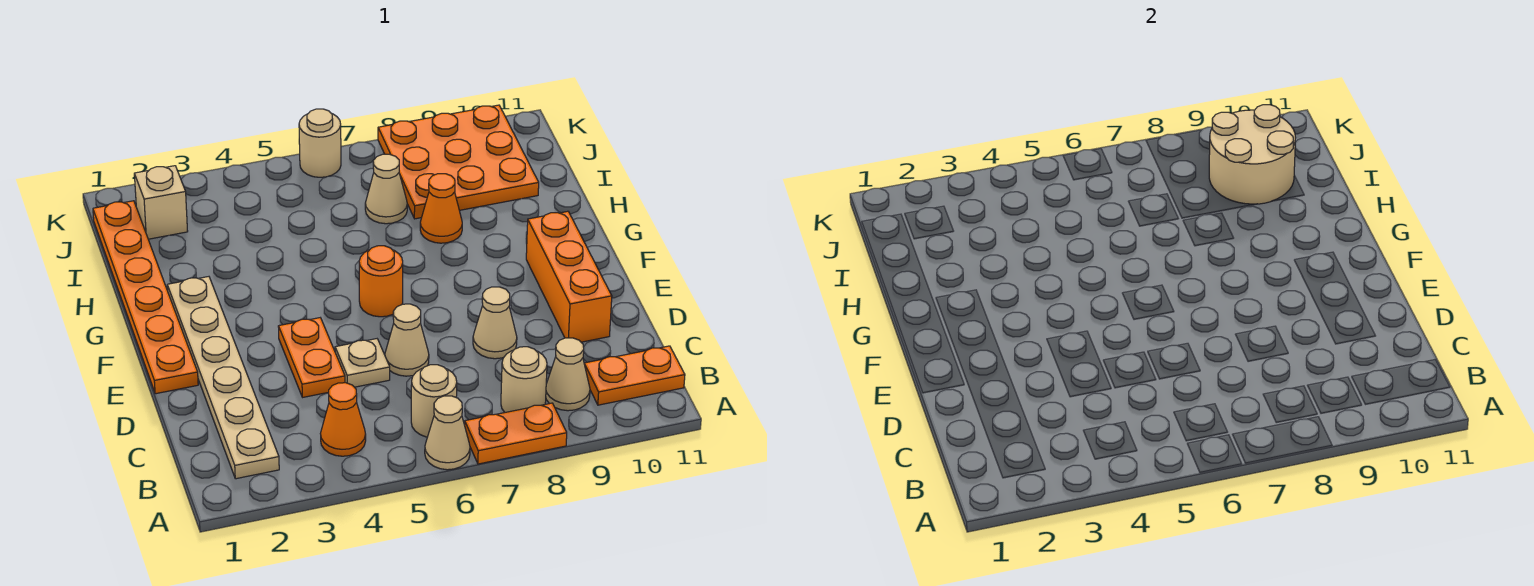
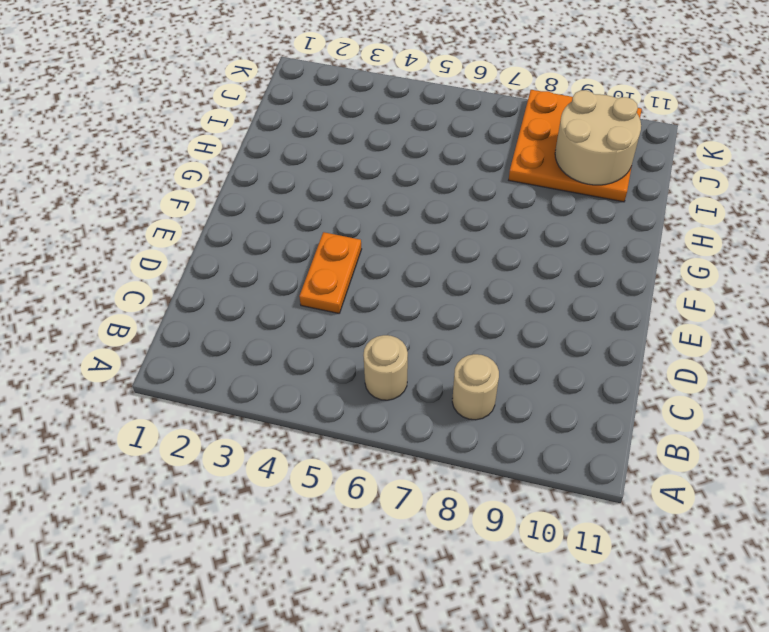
none -> tan cone A6 level 1
none -> orange plate A7:A8 level 1
none -> tan plate B2:G2 level 1

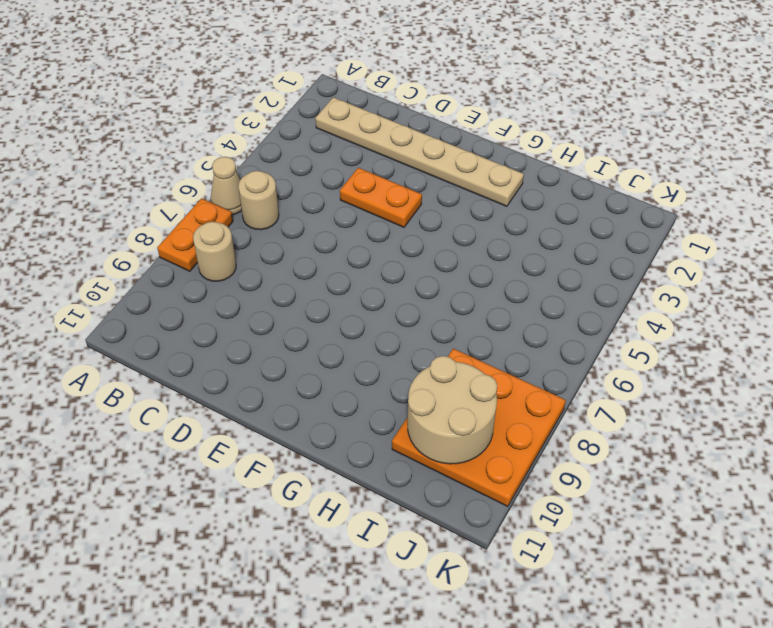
none -> orange cone B4 level 1
none -> tan cone B9 level 1
none -> orange plate B10:B11 level 1

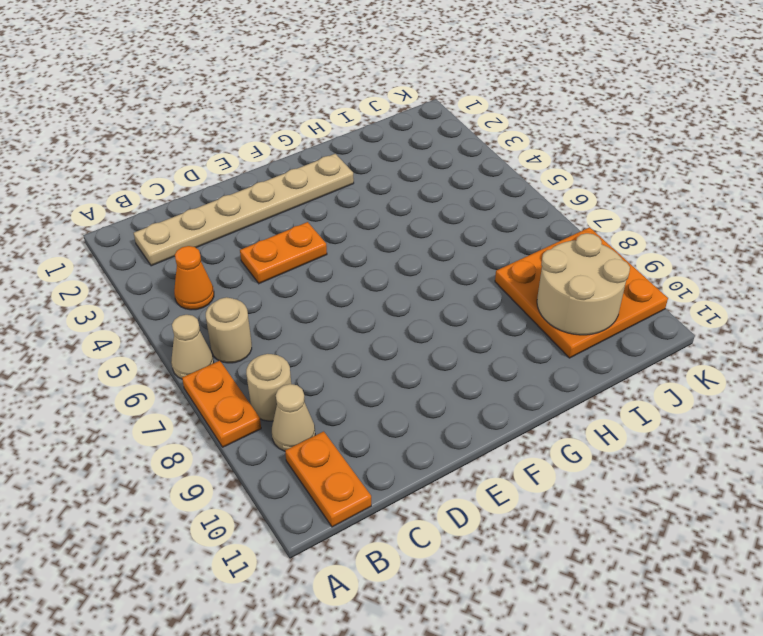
none -> tan plate D5 level 1
none -> tan cone D6 level 1
none -> tan cone D8 level 1

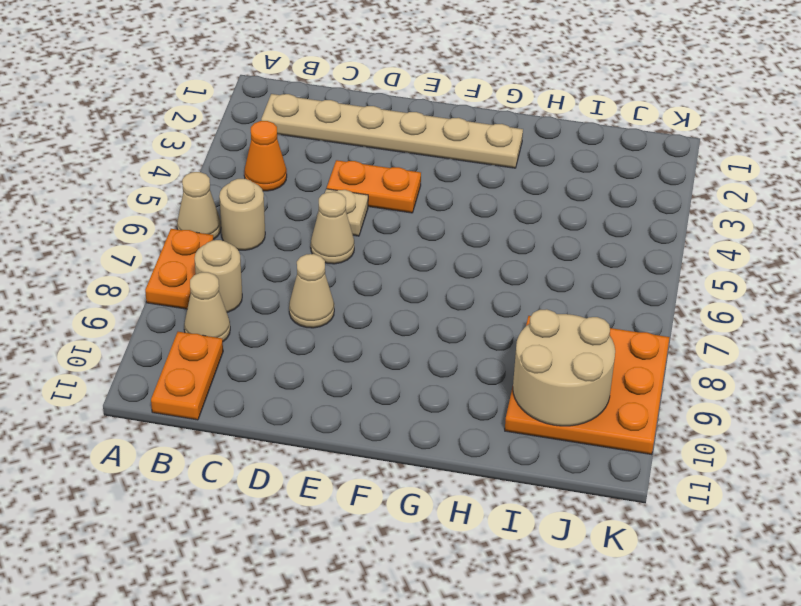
none -> orange brick D10:F10 level 1
none -> orange plate E1:J1 level 1
none -> orange round brick F6 level 1

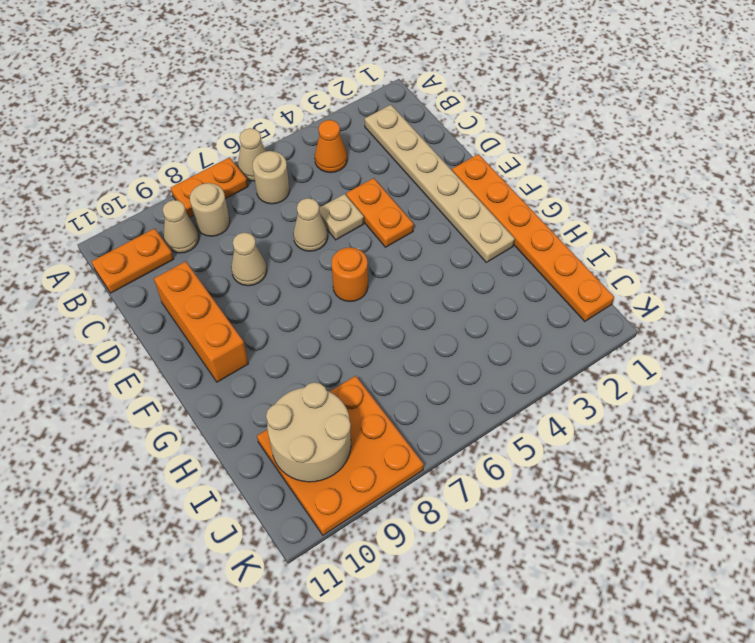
none -> orange cone H8 level 1
none -> tan cone I7 level 1
none -> tan brick J2 level 1

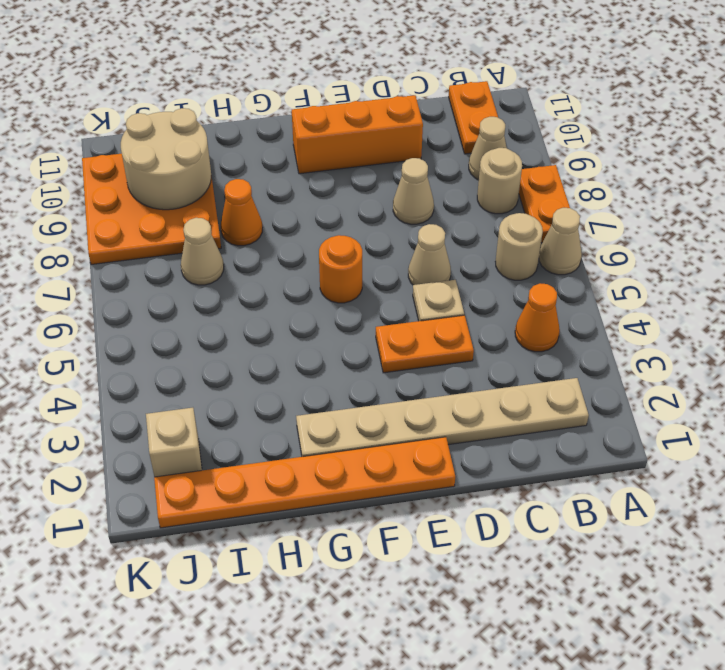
none -> tan round brick K6 level 1

